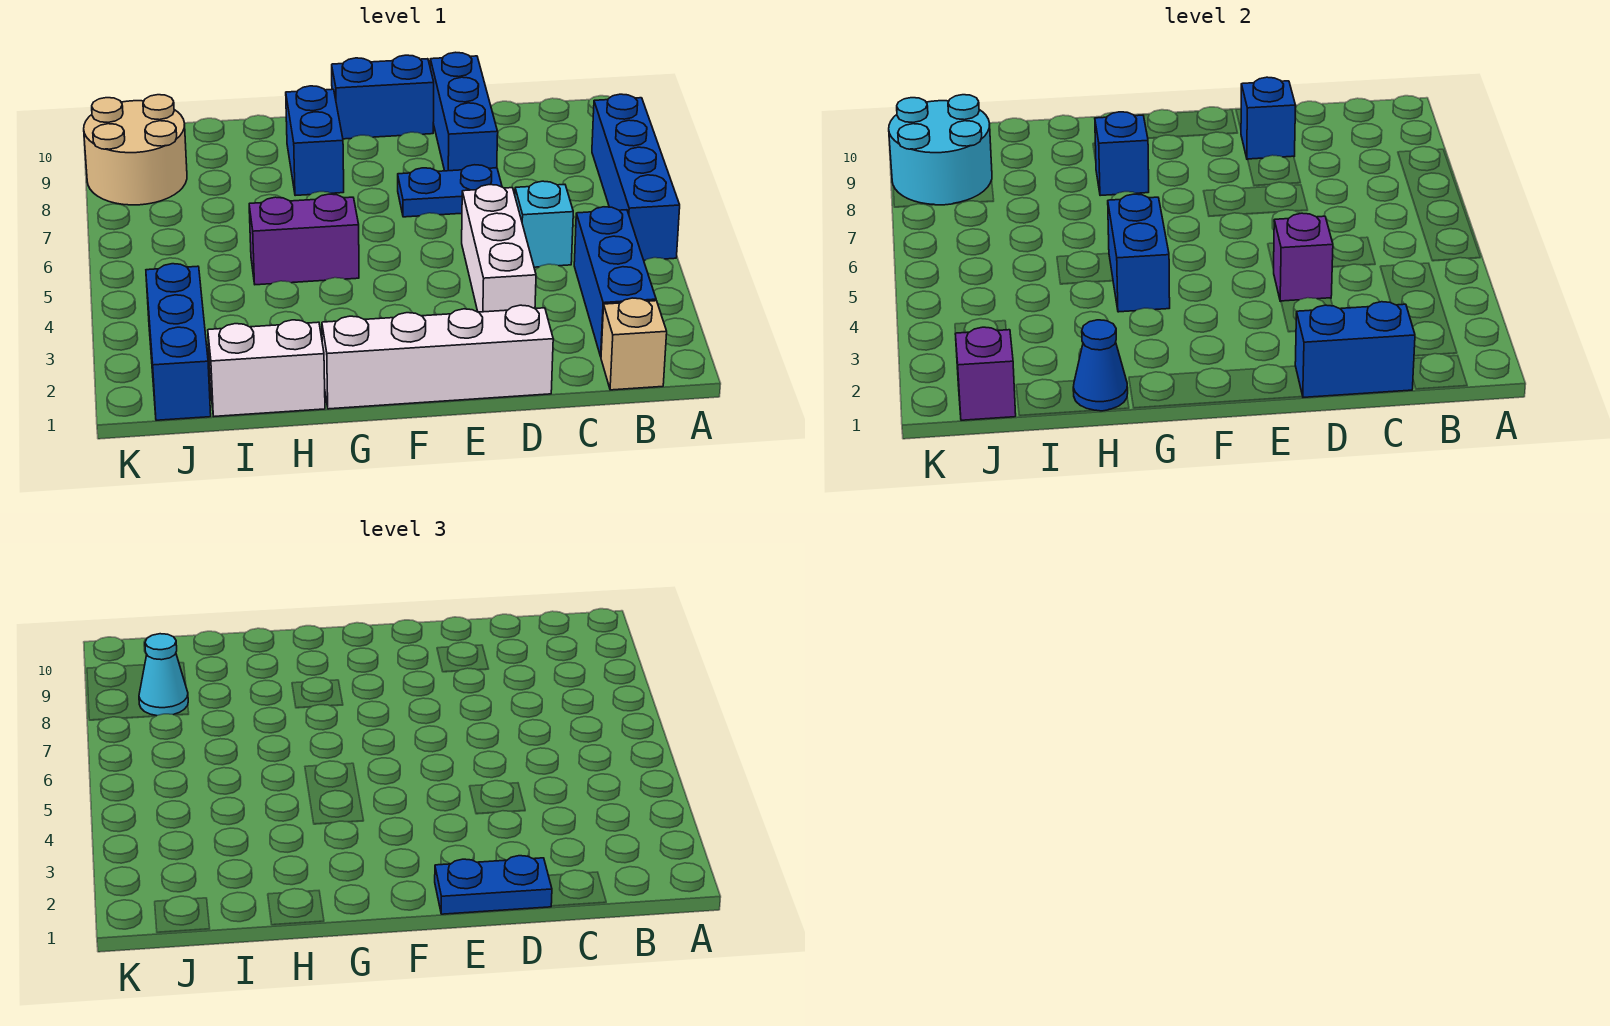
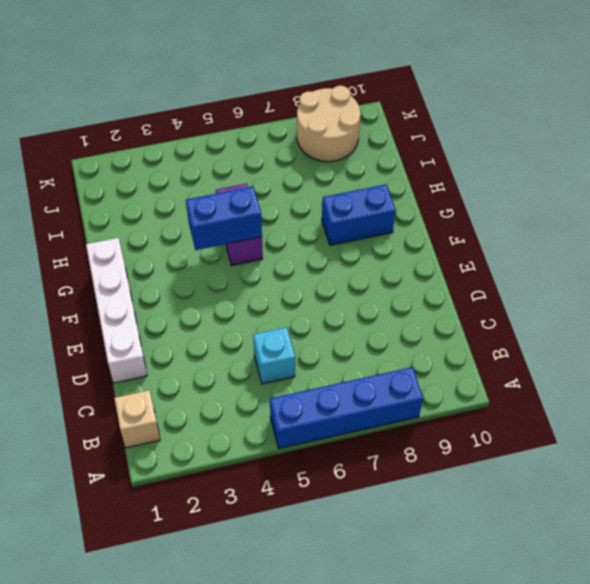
none -> blue brick B2:B4 level 1
none -> white brick D3:D5 level 1
none -> blue plate D7:E7 level 1

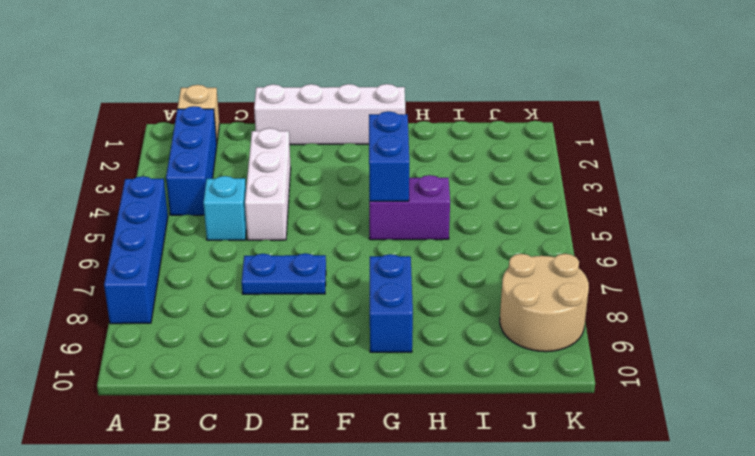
none -> blue brick D8:D10 level 1
none -> blue brick E10:F10 level 1
none -> white brick H1:I1 level 1

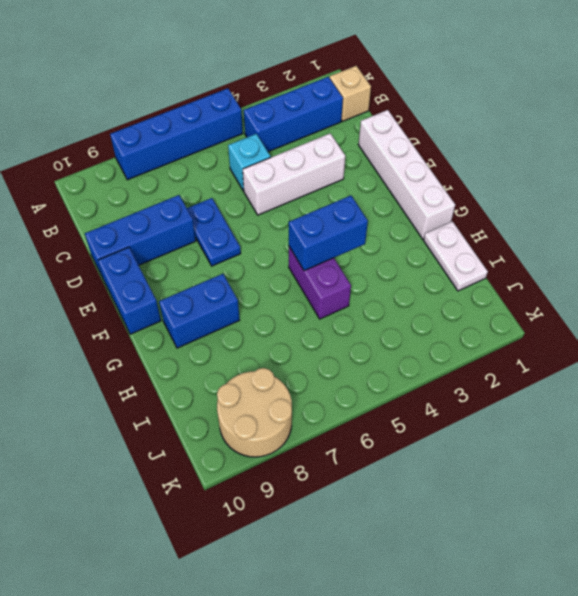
white plate H1:I1 level 1 -> white brick H1:I1 level 1
none -> blue brick J1:J3 level 1
none -> blue brick C1:D1 level 2
none -> purple brick D4 level 2

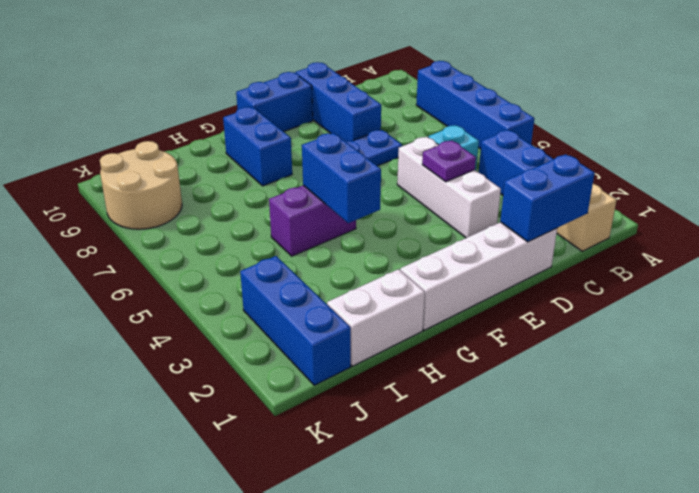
purple plate D4 level 2 -> purple brick D4 level 2
none -> blue brick D9 level 2
none -> blue brick G8 level 2
none -> blue cone H1 level 2

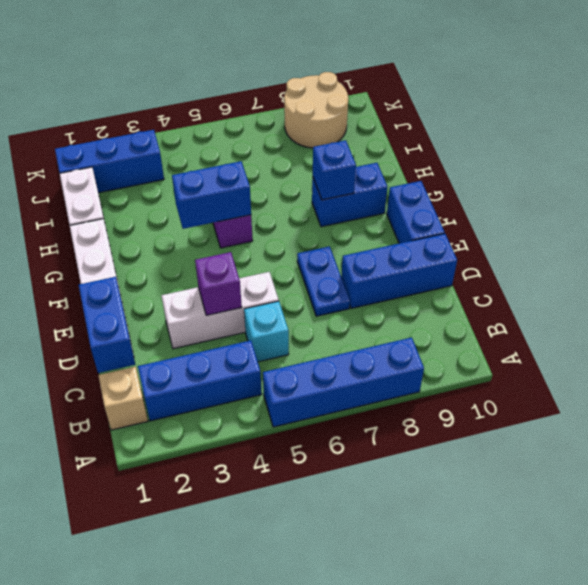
none -> blue brick D9 level 2
none -> blue cone H1 level 2
none -> purple brick J1 level 2

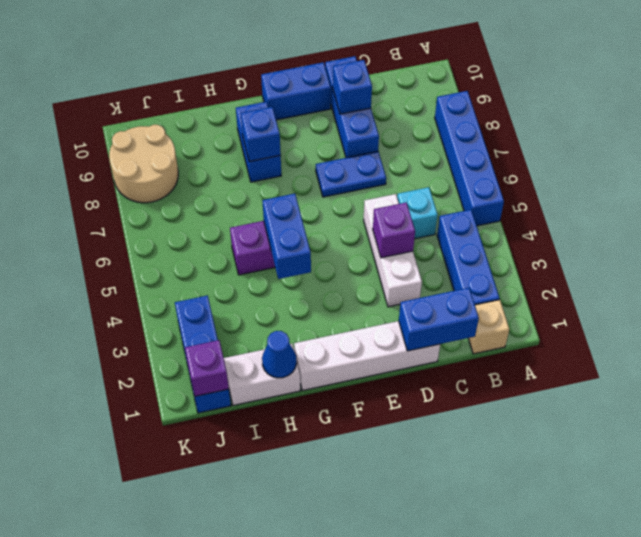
none -> cyan round brick J8:K9 level 2
none -> blue plate D1:E1 level 3
none -> cyan cone J8 level 3

